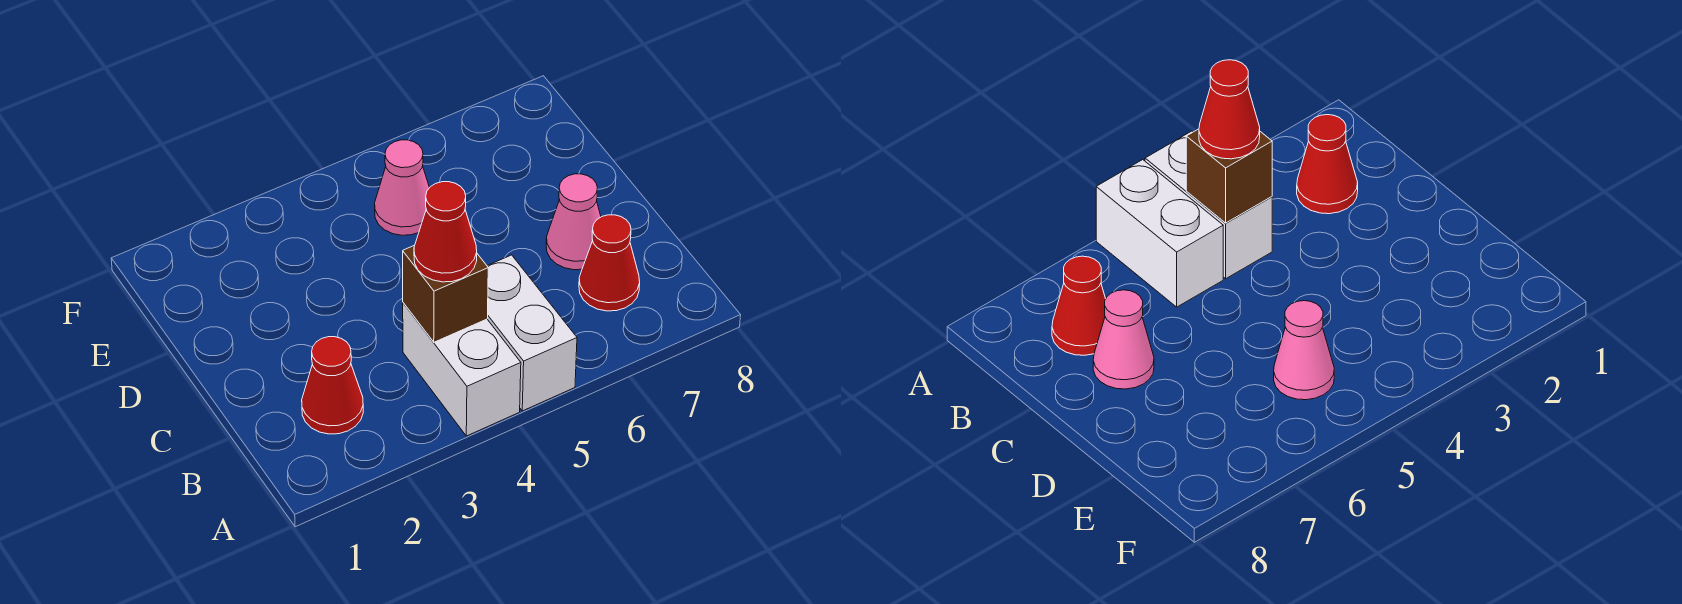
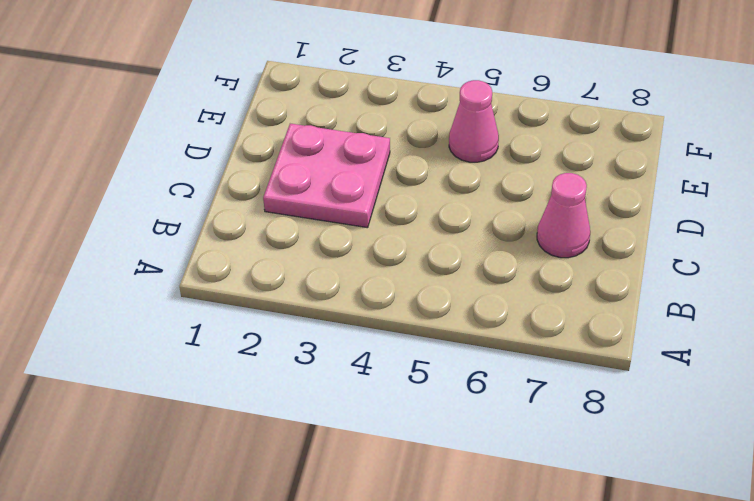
pink plate C2:D3 level 1 -> none
none -> white brick A4:B4 level 1
none -> white brick A5:B5 level 1

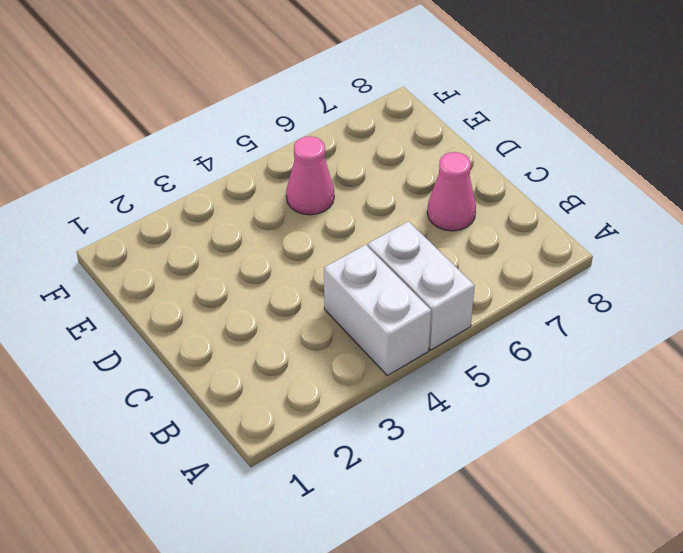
none -> red cone B2 level 1
none -> red cone B7 level 1

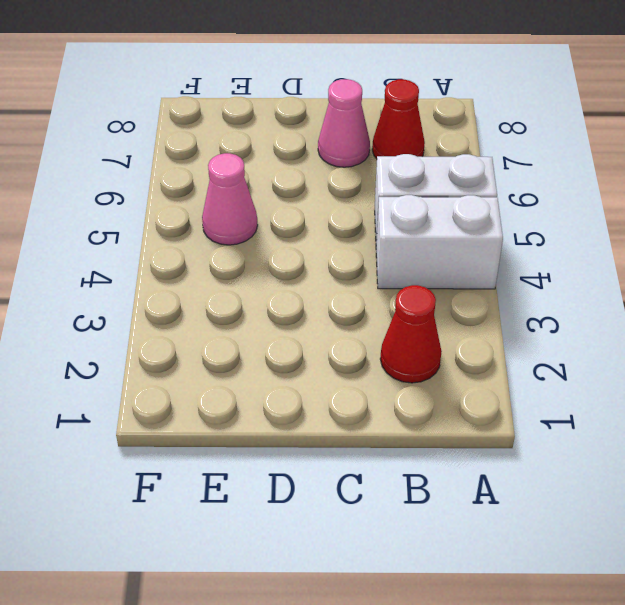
none -> brown brick B4 level 2
none -> red cone B4 level 3

